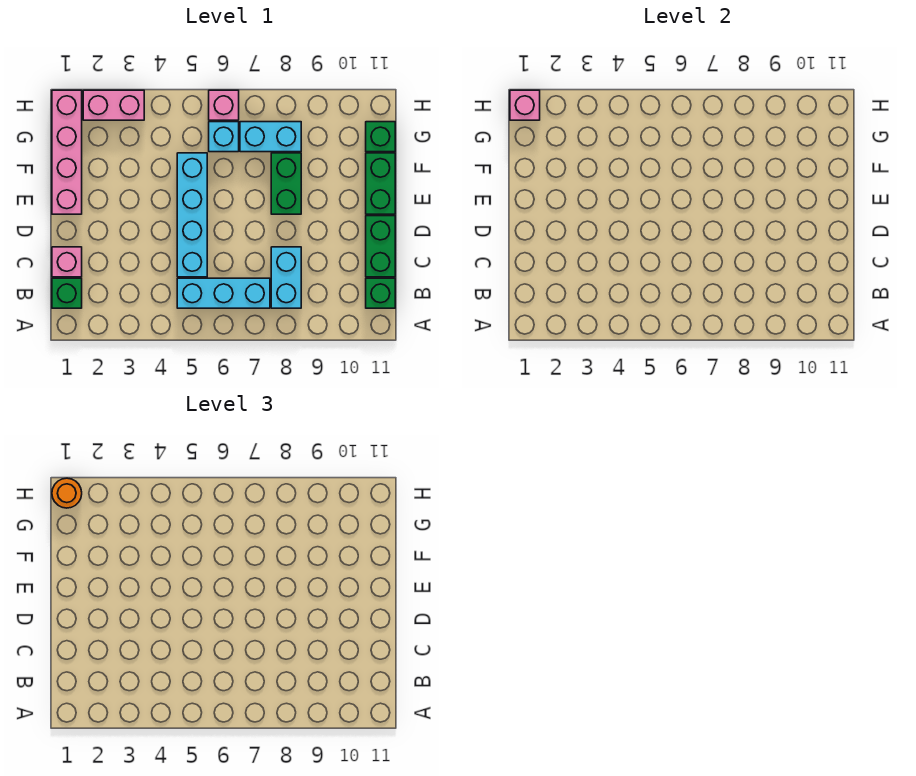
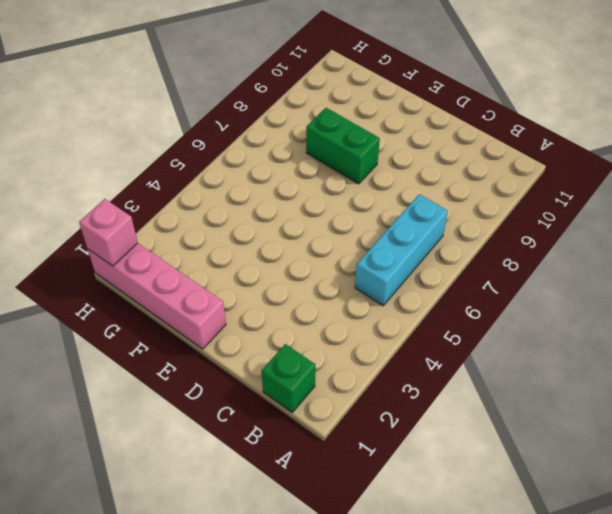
none -> cyan brick B8:C8 level 1
none -> green brick B11 level 1
none -> pink brick C1 level 1

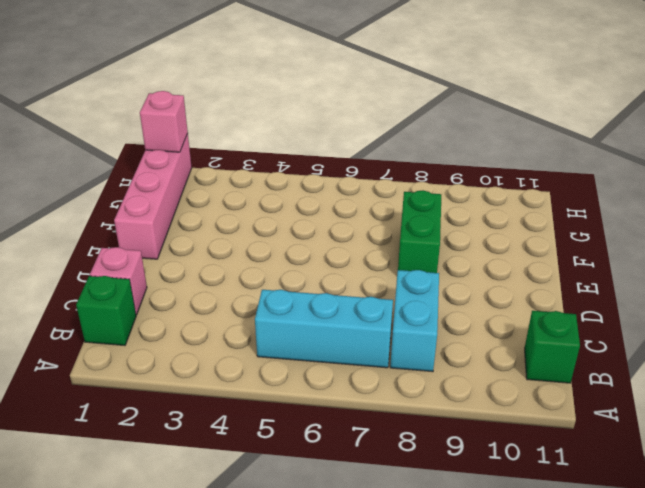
none -> cyan brick C5:F5 level 1
none -> green brick C11:D11 level 1
none -> green brick E11:F11 level 1

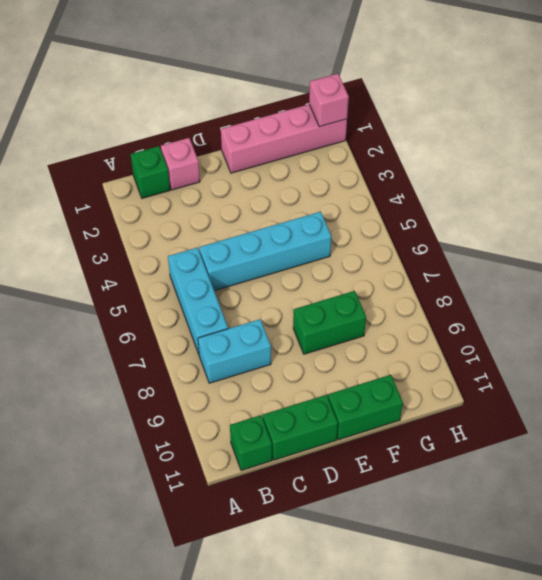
none -> cyan brick G6 level 1
none -> cyan brick G7:G8 level 1
none -> green brick G11 level 1

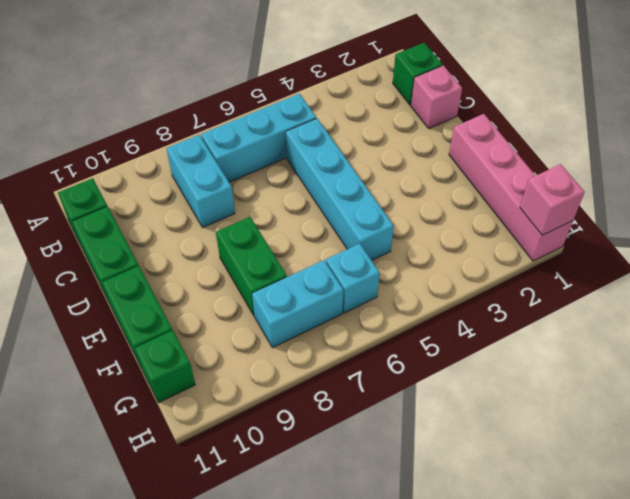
none -> pink brick H2:H3 level 1
none -> pink brick H6 level 1
none -> orange round brick H1 level 3

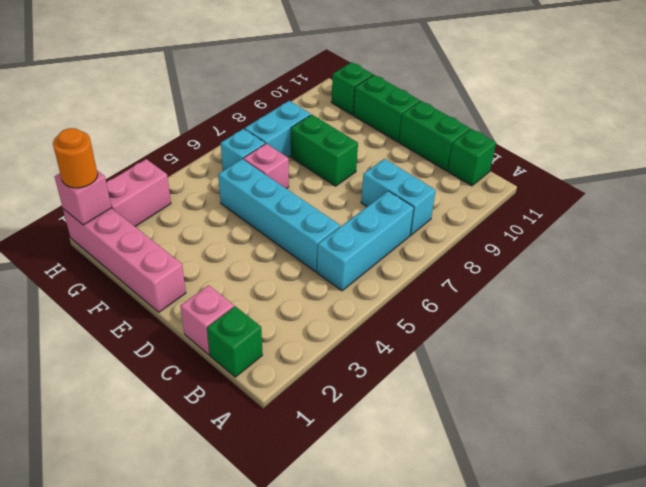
pink brick F6 level 1 -> pink brick H6 level 1

